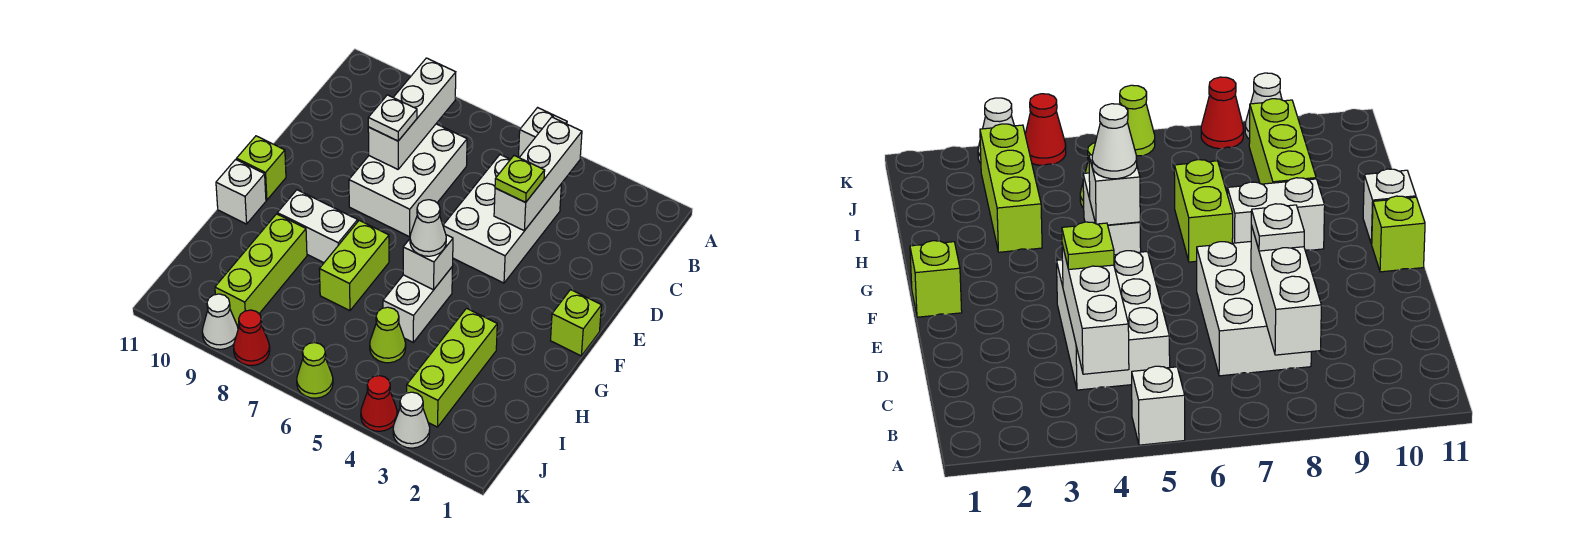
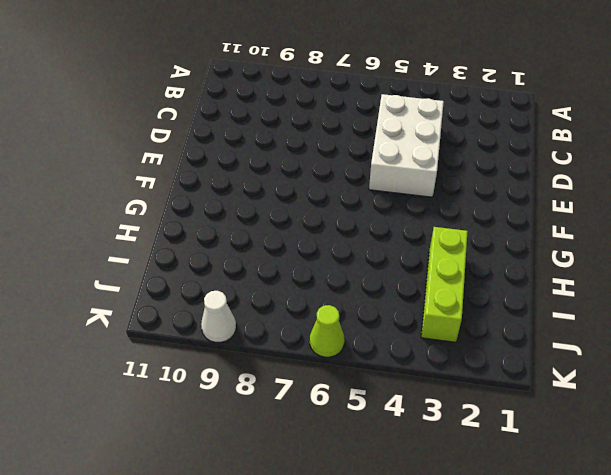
none -> white brick A5 level 1
none -> white brick C7:E8 level 1
none -> lime brick F1 level 1

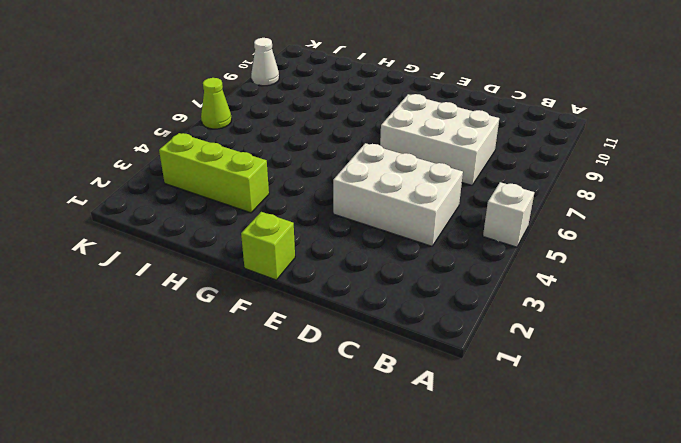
none -> lime brick F11 level 1
none -> white brick G5:H5 level 1
none -> lime brick G7:H7 level 1

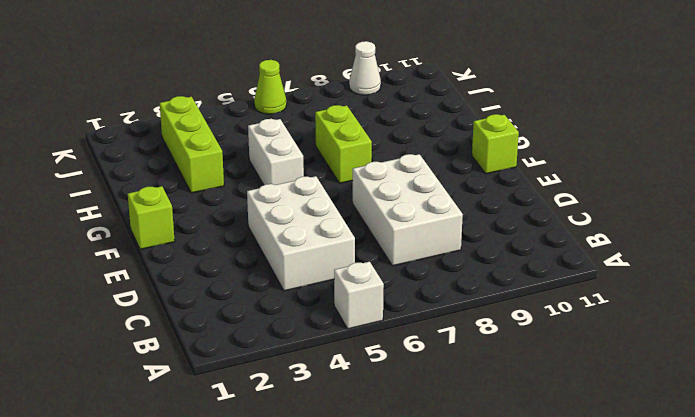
none -> white brick G8:G9 level 1
none -> white brick G11 level 1
none -> lime brick H9:J9 level 1

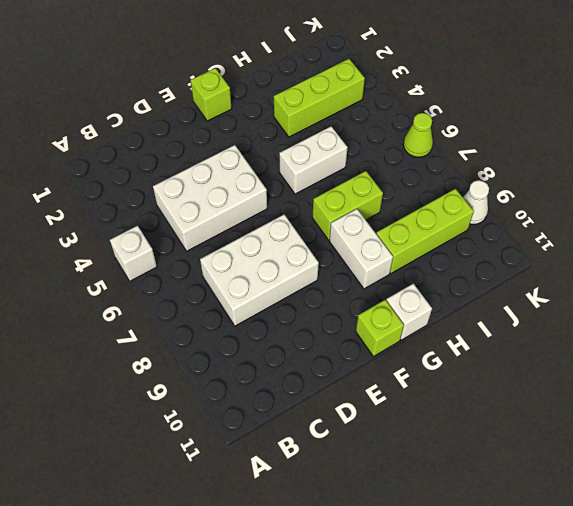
none -> lime cone I5 level 1
none -> white cone K3 level 1
none -> red cone K4 level 1

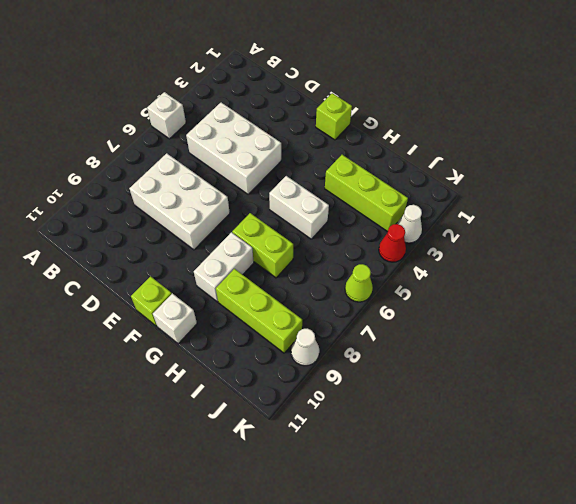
none -> lime cone I5 level 1
none -> red cone K8 level 1
none -> white brick B4:D4 level 2

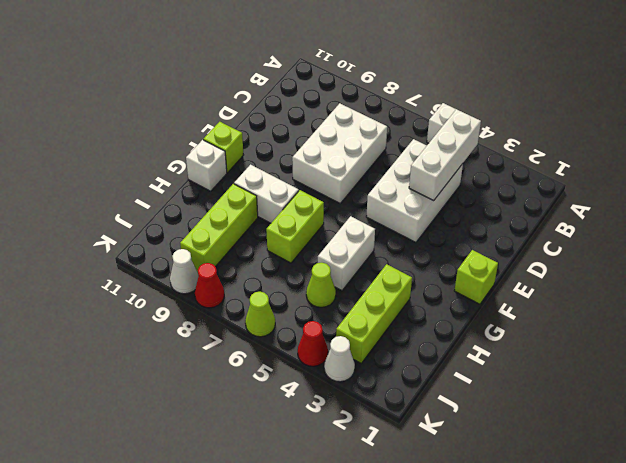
none -> white brick B8:D8 level 2
none -> white brick G5 level 2
none -> lime plate D4 level 3

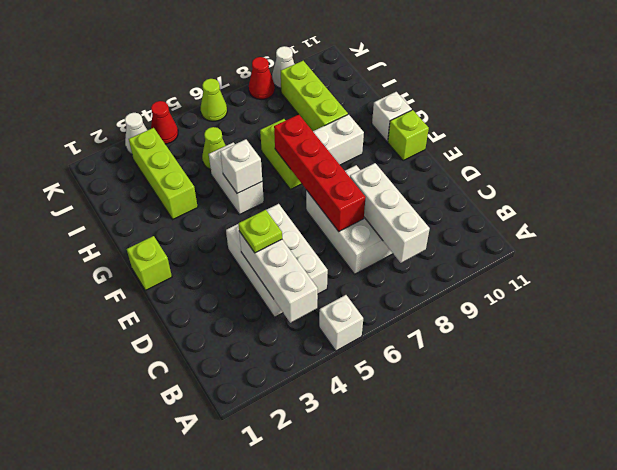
red brick D7:G7 level 2 -> none
none -> white plate D8 level 3
none -> white cone G5 level 3

